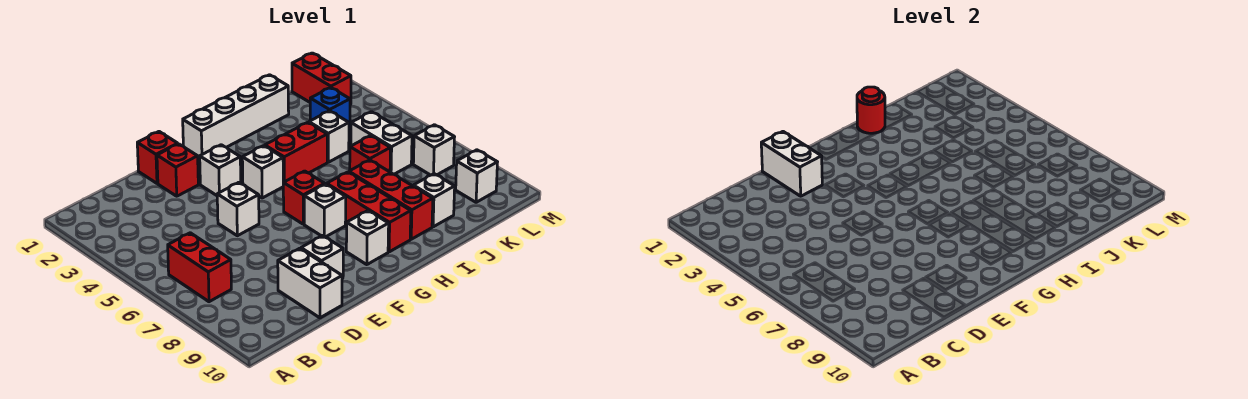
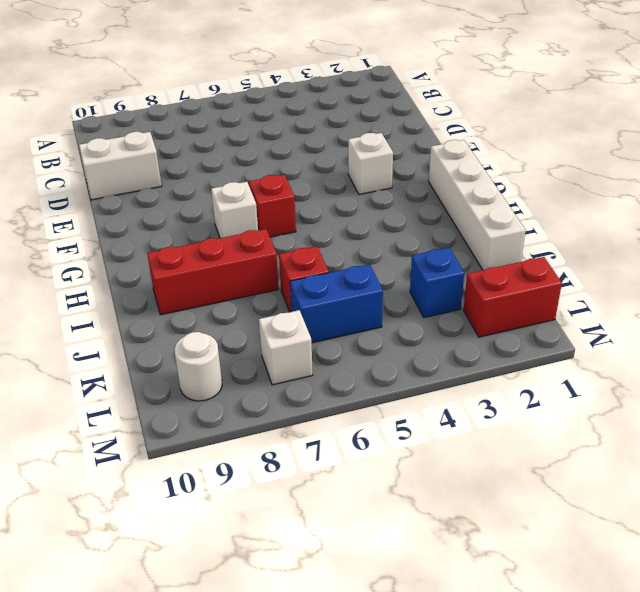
blue brick K5:K6 level 1 -> white brick K5:K6 level 1
white round brick L9 level 1 -> white brick L9 level 1
none -> red brick B6:B7 level 1
none -> red brick E1 level 1
none -> red brick E2 level 1

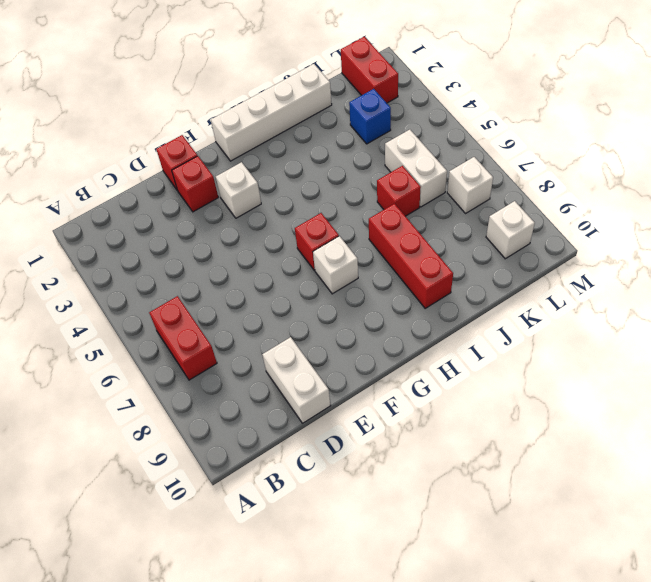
none -> white brick E5 level 1
none -> white brick E9 level 1
none -> white brick G4 level 1

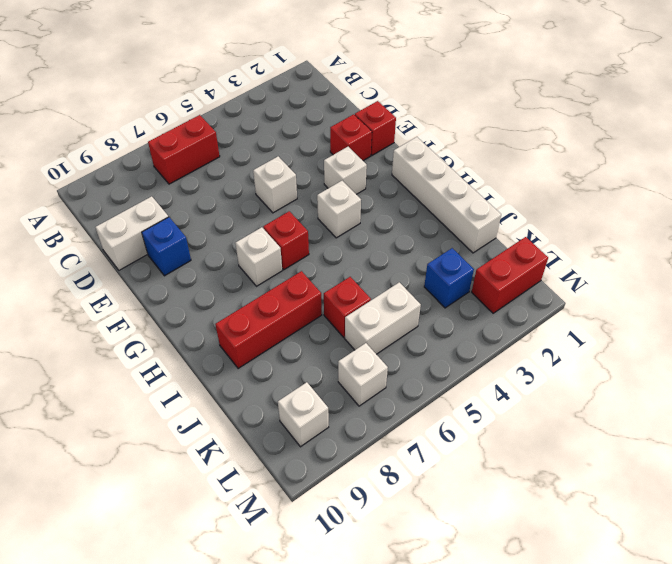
blue brick E9 level 1 -> white brick E9 level 1
none -> white brick G9 level 1
none -> red brick H4:I4 level 1
none -> red brick H7:H9 level 1

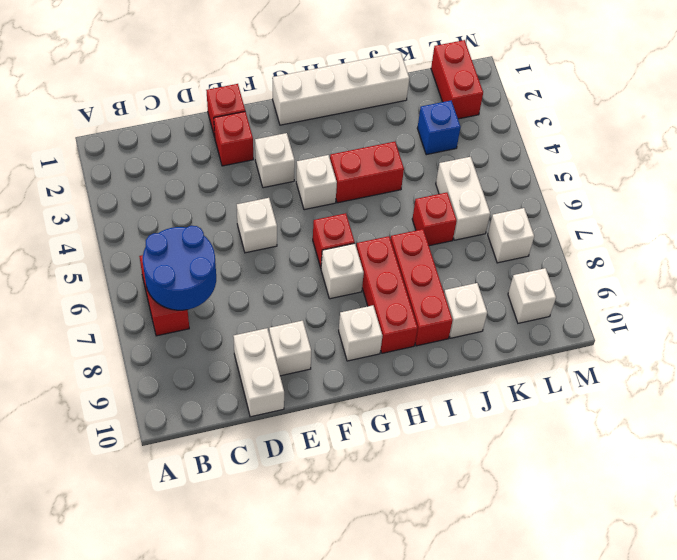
blue round brick B6:C7 level 2 -> none
none -> white brick J4 level 1
none -> white brick E1:E2 level 2
none -> red round brick I1 level 2

